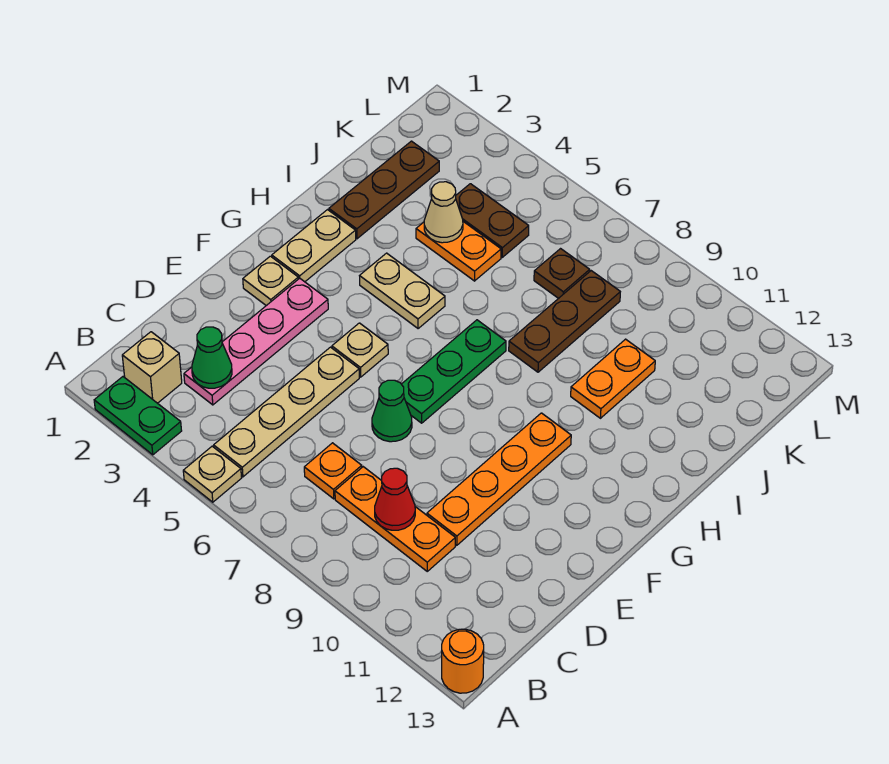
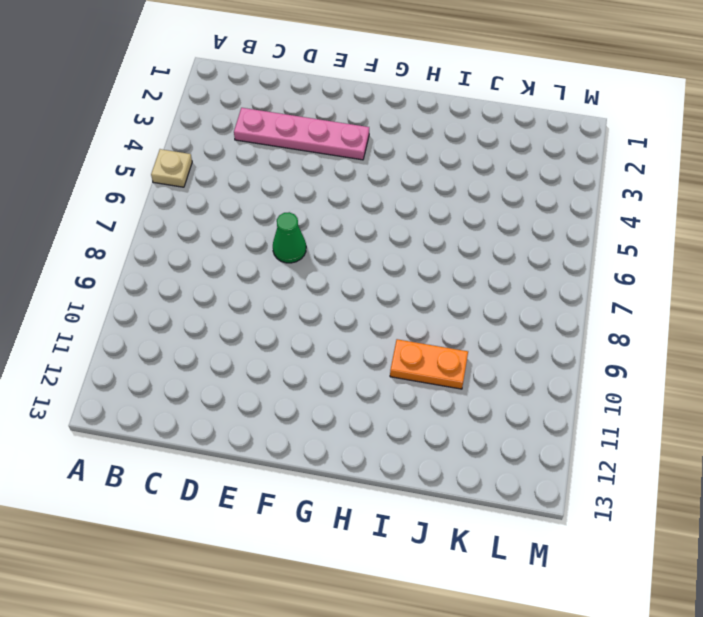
none -> green plate A2:A3 level 1
none -> orange round brick A13 level 1
none -> tan brick B2 level 1

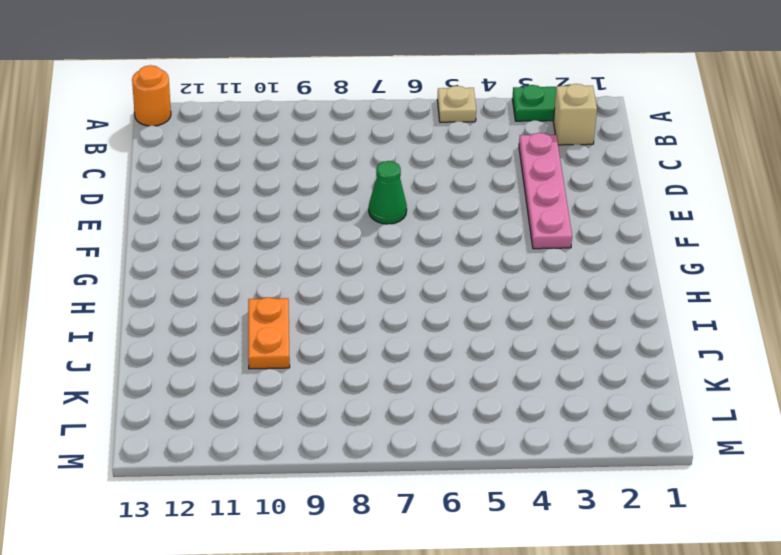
none -> tan plate B5:E5 level 1
none -> orange plate C7 level 1
none -> orange plate C8:C10 level 1

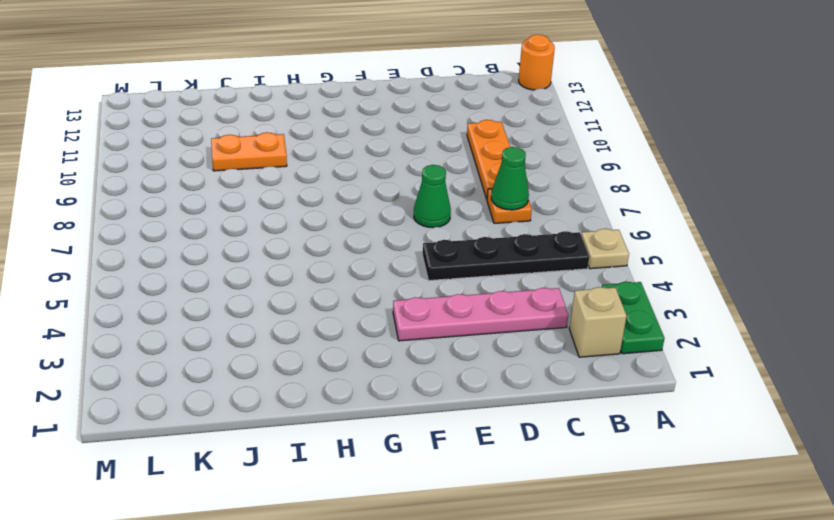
black plate B5:E5 level 1 -> tan plate B5:E5 level 1
green cone C7 level 2 -> green cone C3 level 2
none -> orange plate D10:G10 level 1
none -> tan plate F2 level 1
none -> tan plate F5 level 1

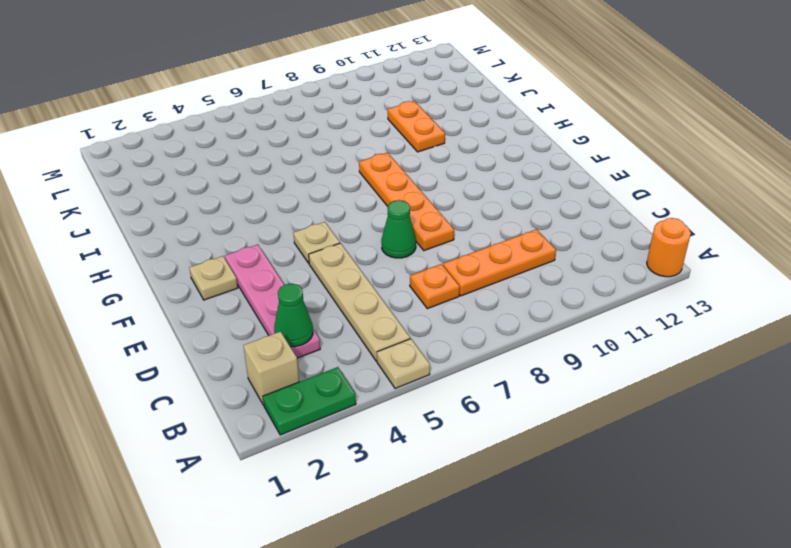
orange plate E8:H8 level 1 -> orange plate D10:G10 level 1
none -> green plate F7:H7 level 1
none -> tan plate G2:H2 level 1
none -> tan plate H4:H5 level 1

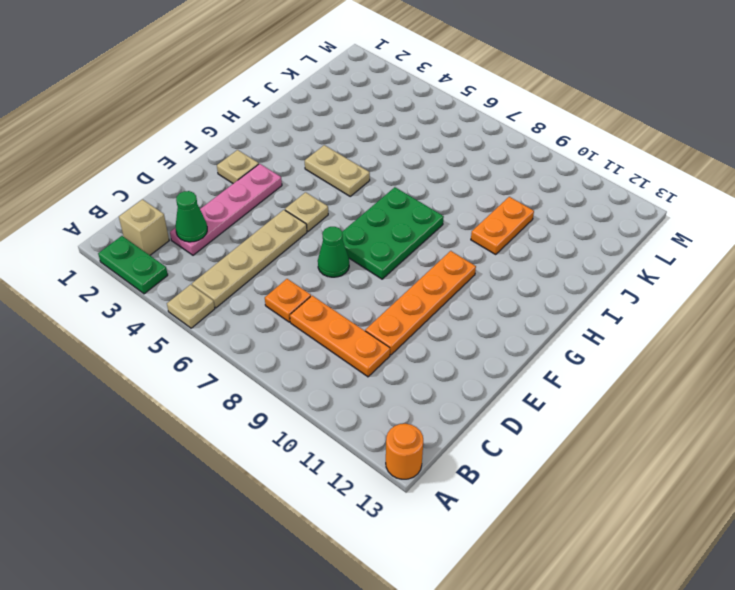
green plate F7:H8 level 1 -> green plate F7:H7 level 1
none -> tan plate G2:H2 level 1
none -> brown plate I2:K2 level 1
none -> brown plate I8:K8 level 1

